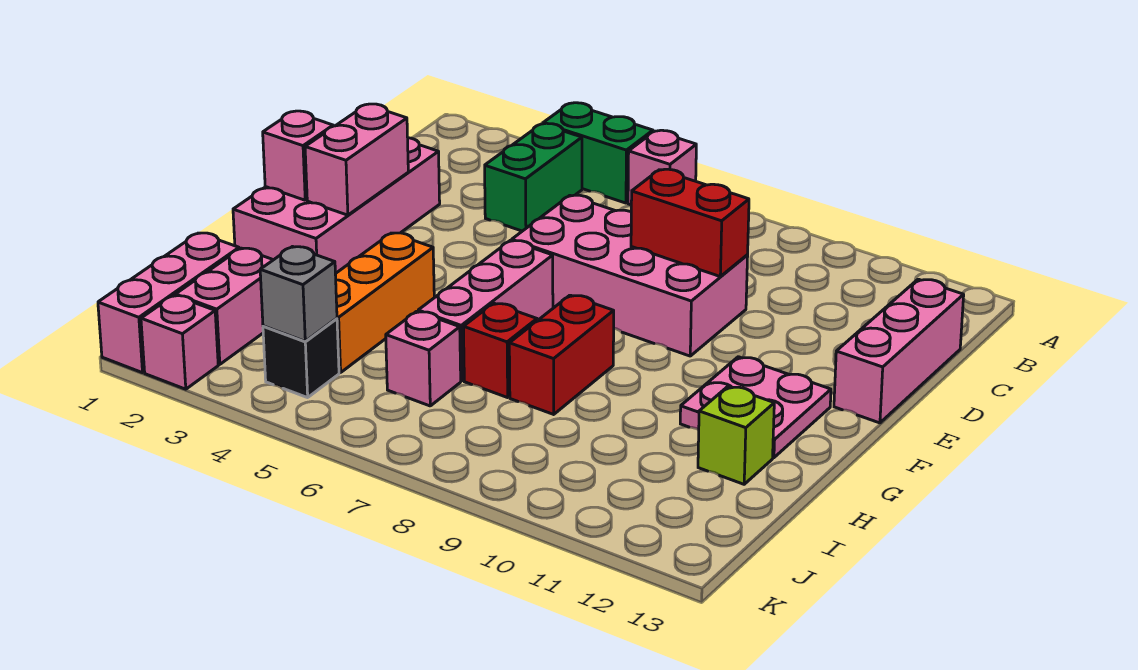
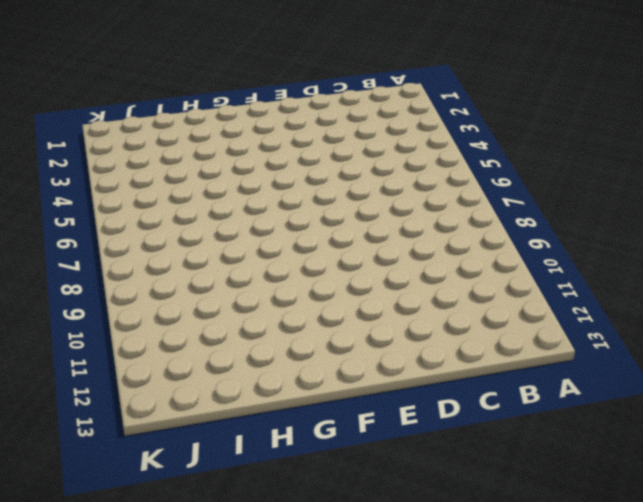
none -> green brick A4:A5 level 1
none -> pink brick A6 level 1
none -> green brick B4:C4 level 1

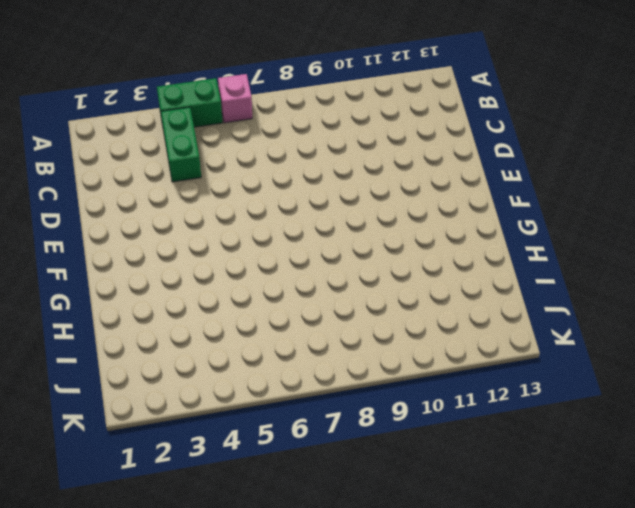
none -> pink brick C13:E13 level 1
none -> pink brick D1:G2 level 1
none -> pink brick D6:E9 level 1

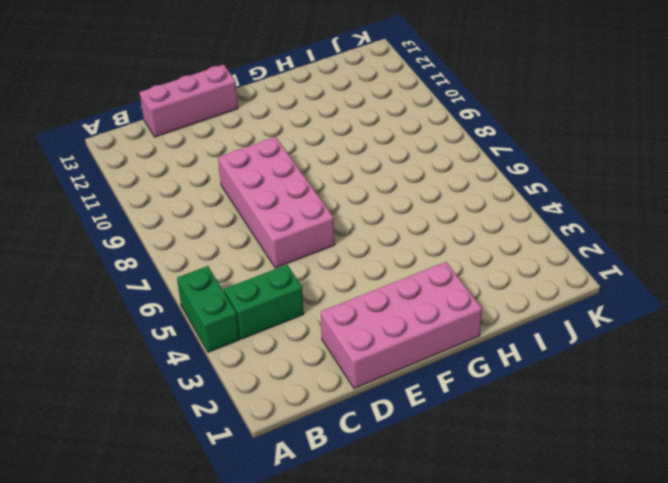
none -> pink brick A6 level 1
none -> pink brick F6:H6 level 1
none -> pink plate F11:G12 level 1

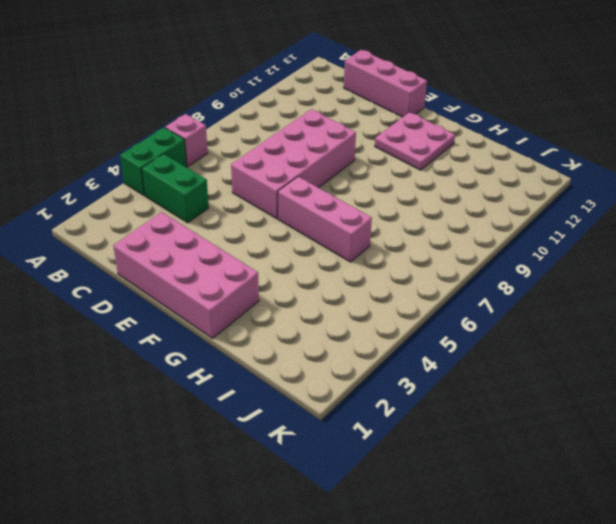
none -> orange brick G4:I4 level 1
none -> red brick G8:H8 level 1
none -> red brick H7 level 1

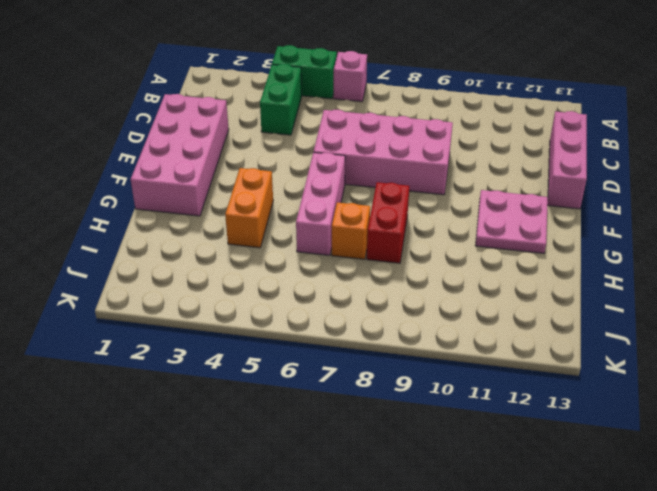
orange brick G4:H4 level 1 -> orange brick G4:I4 level 1
orange brick H7 level 1 -> red brick H7 level 1
none -> lime brick H12 level 1
none -> pink brick I1:K1 level 1
none -> pink brick I2:J2 level 1

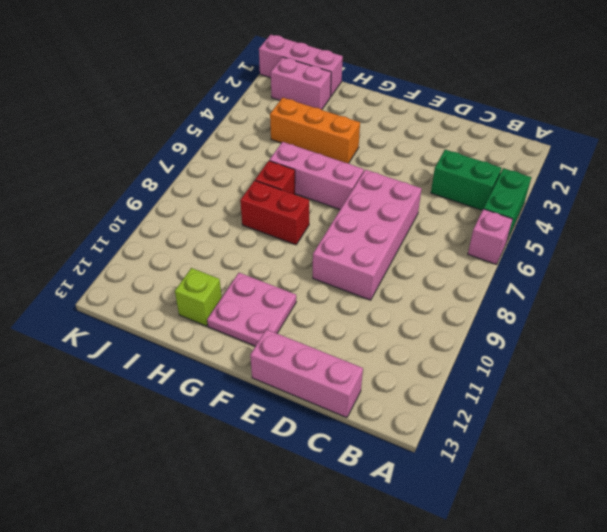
none -> pink brick D1:G2 level 1
none -> pink brick I6 level 1
none -> black brick J4 level 1

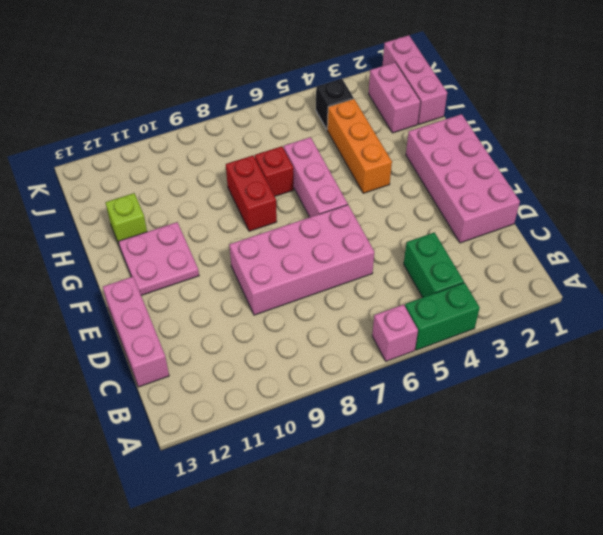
none -> pink brick I6 level 1
none -> pink brick K2 level 1
none -> red brick D8:D9 level 2

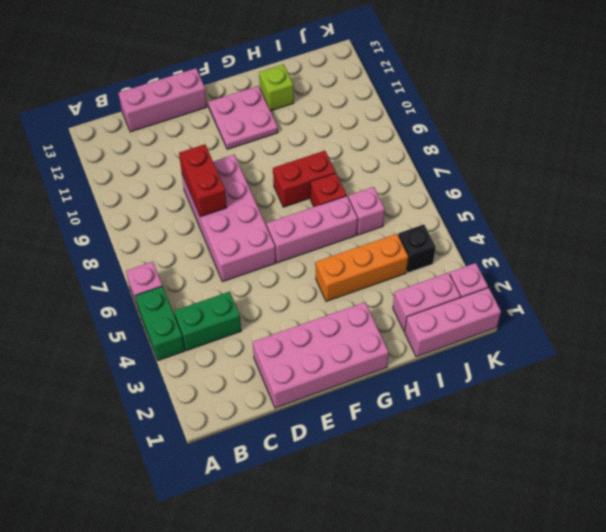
none -> pink brick E2:F2 level 2
none -> pink brick F1 level 2
none -> grey brick J4 level 2

